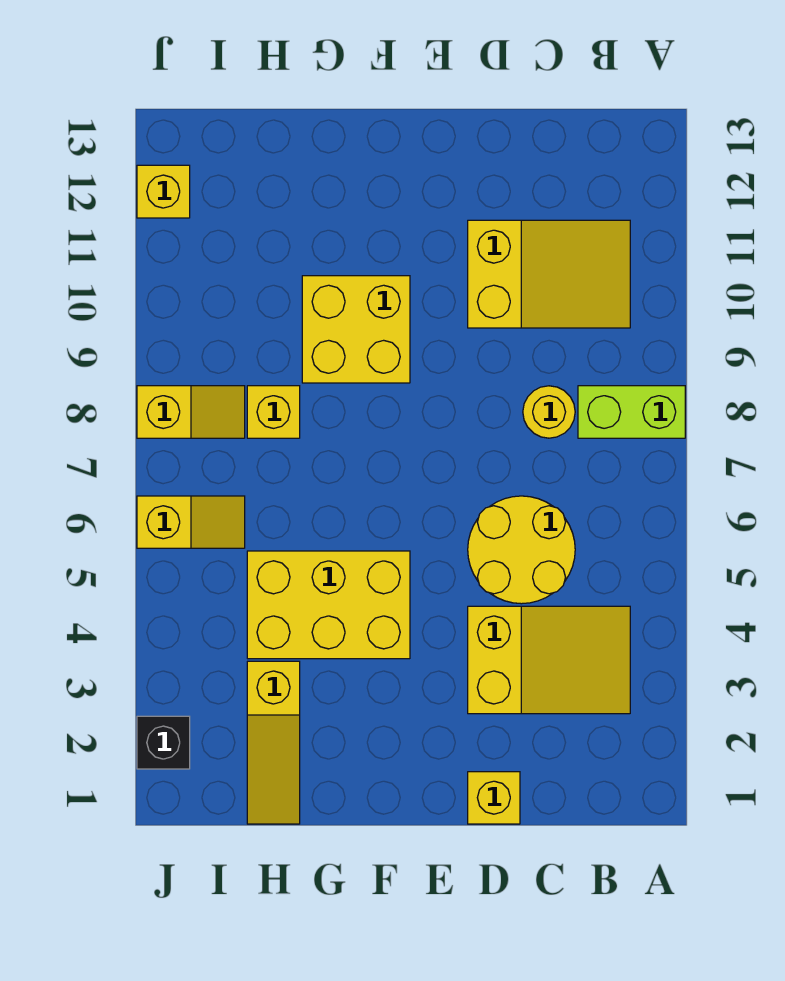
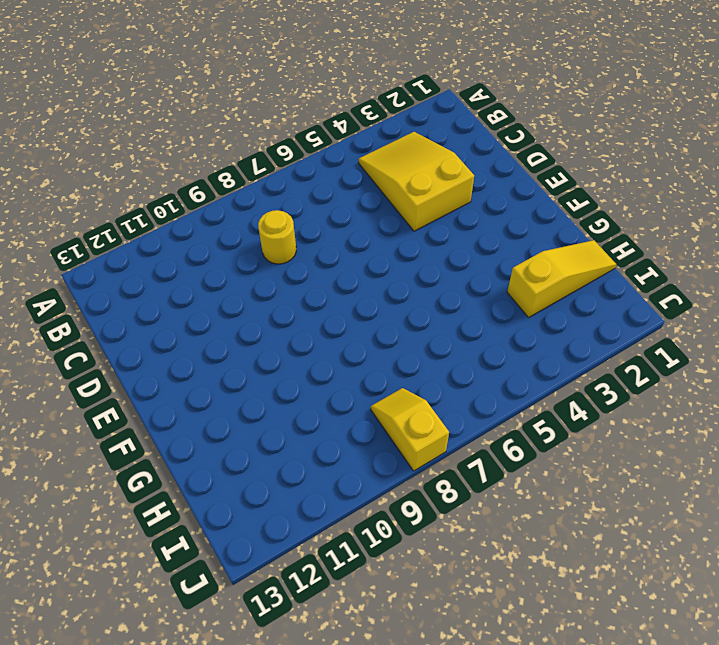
none -> lime brick A8:B8 level 1
none -> yellow slope B10:D11 level 1 top D
none -> yellow round brick C5:D6 level 1

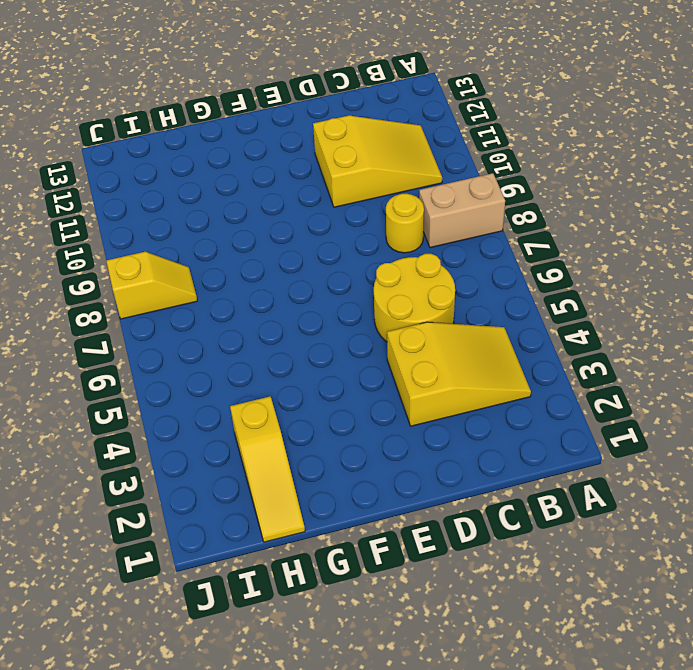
tan brick A8:B8 level 1 -> lime brick A8:B8 level 1
none -> yellow brick D1 level 1
none -> yellow brick F4:H5 level 1
none -> yellow brick F9:G10 level 1

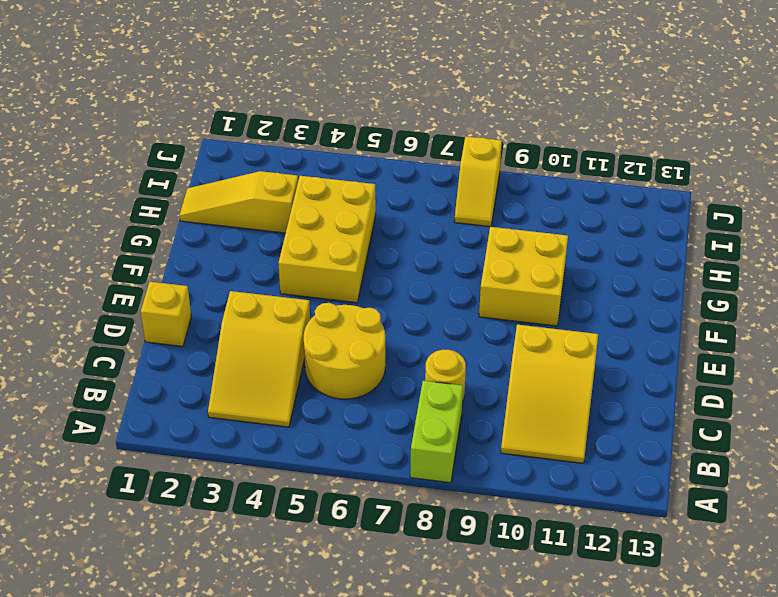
none -> yellow brick H8 level 1
none -> yellow slope I6:J6 level 1 top J
none -> black brick J2 level 1

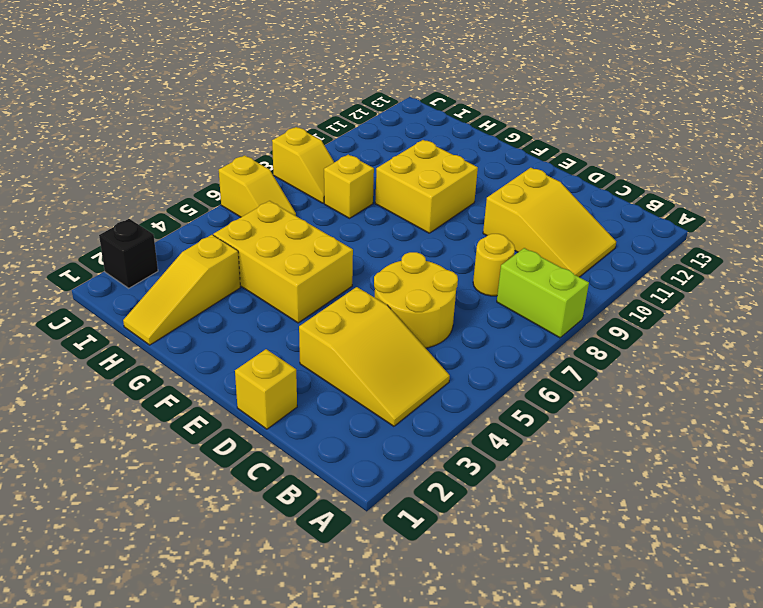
none -> yellow brick J12 level 1

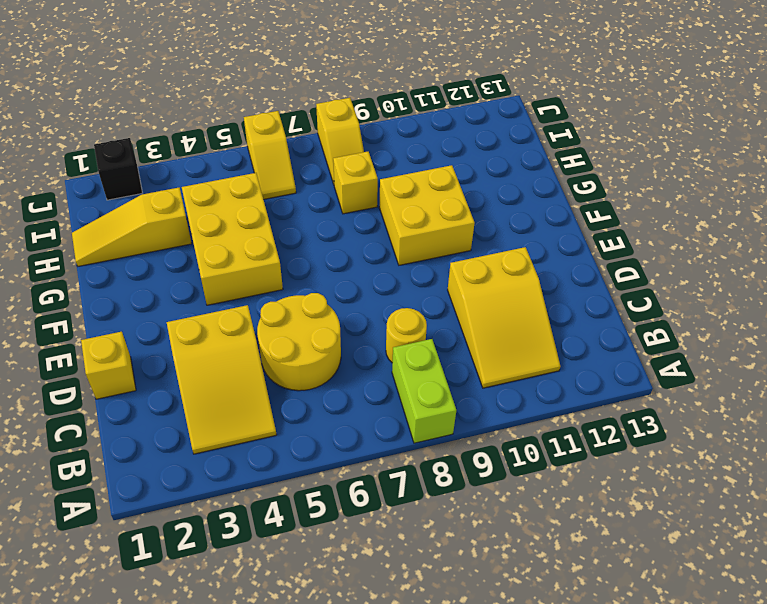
none -> yellow brick J12 level 1

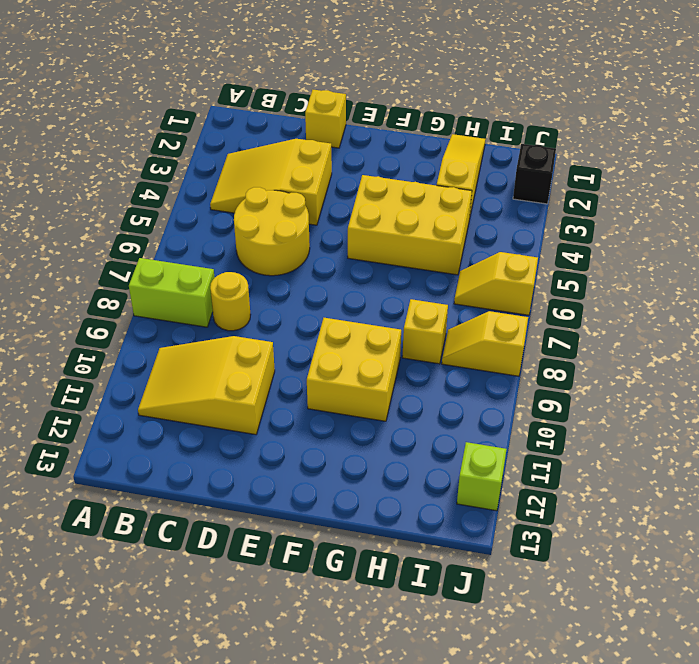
lime brick J12 level 1 -> yellow brick J12 level 1

